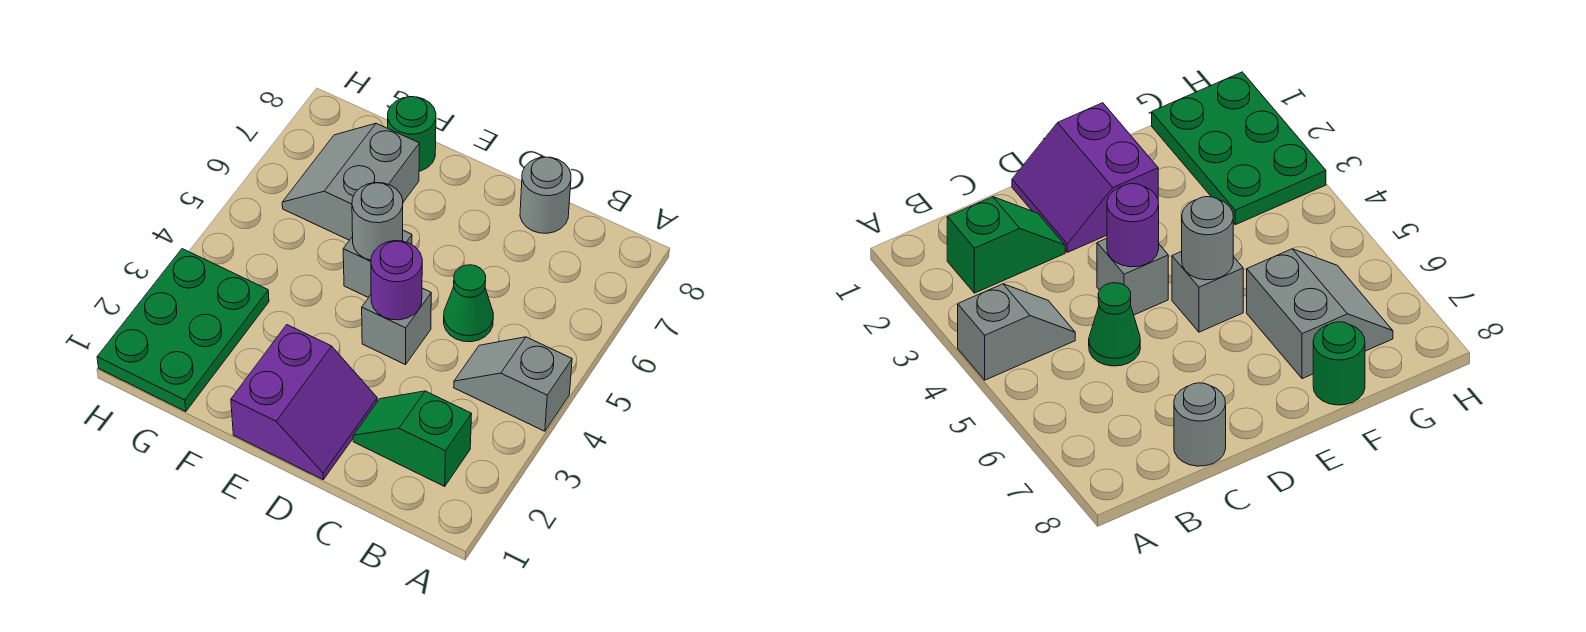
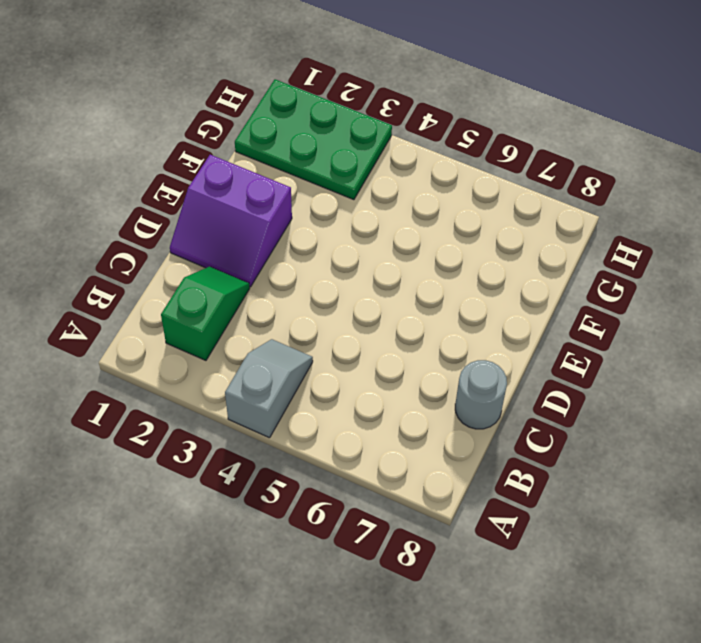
none -> green cone C5 level 1
none -> grey brick D4 level 1
none -> grey brick E5 level 1

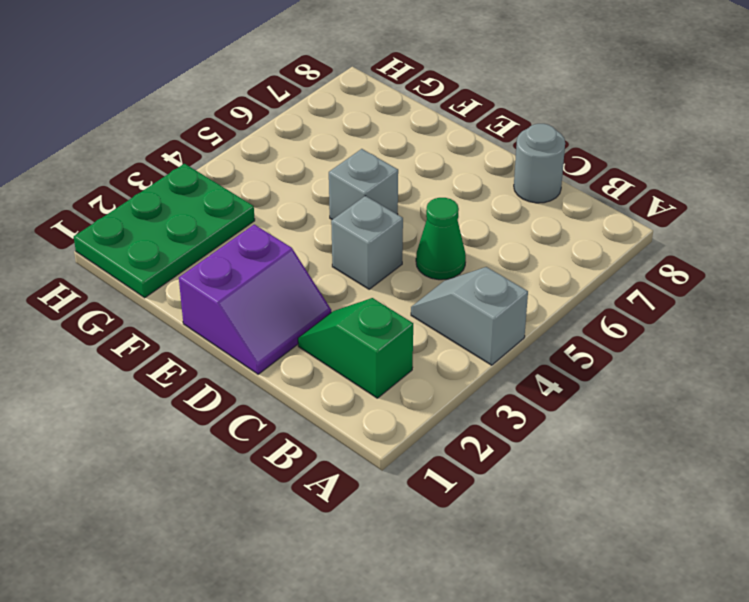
none -> grey slope F6:G7 level 1 top F
none -> green round brick F8 level 1
none -> purple round brick D4 level 2

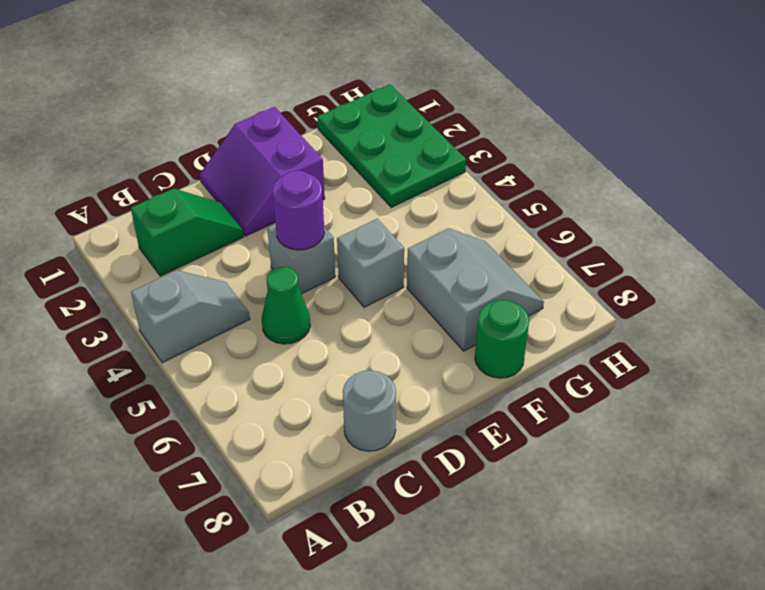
none -> grey round brick E5 level 2

